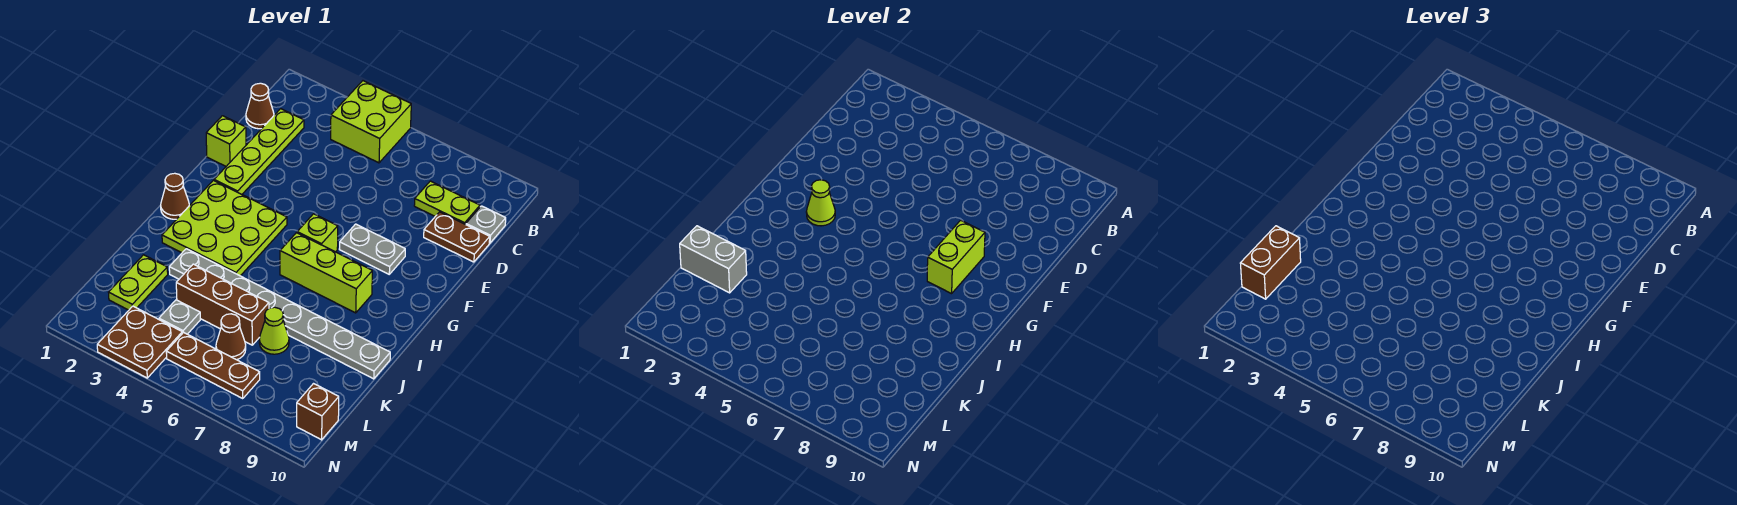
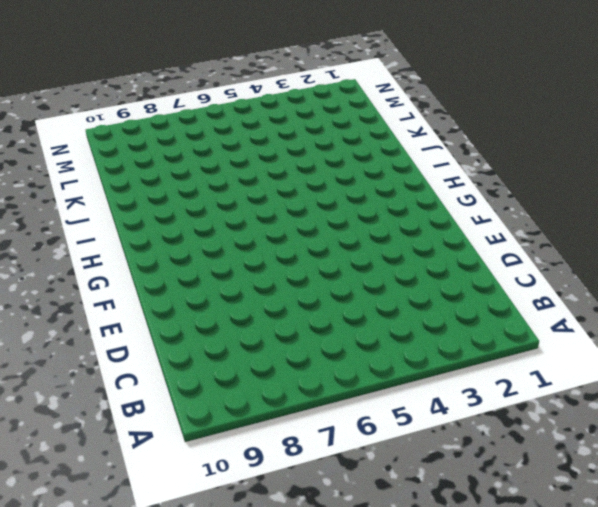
none -> lime brick A4:B5 level 1
none -> brown cone C1 level 1
none -> lime plate C2:F2 level 1

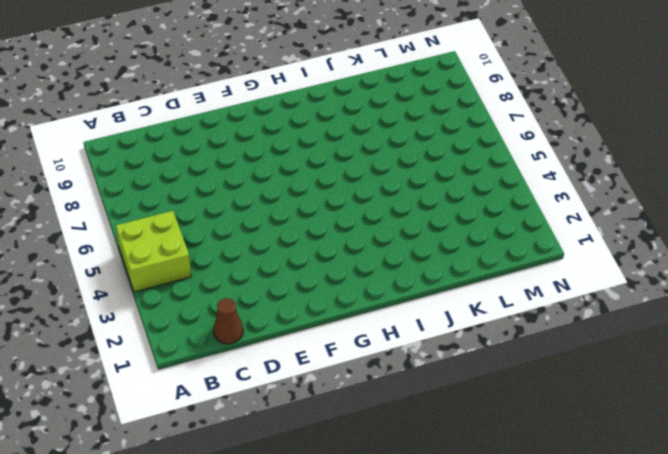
none -> lime plate C2:F2 level 1
none -> lime plate C8:C9 level 1
none -> grey plate C10 level 1

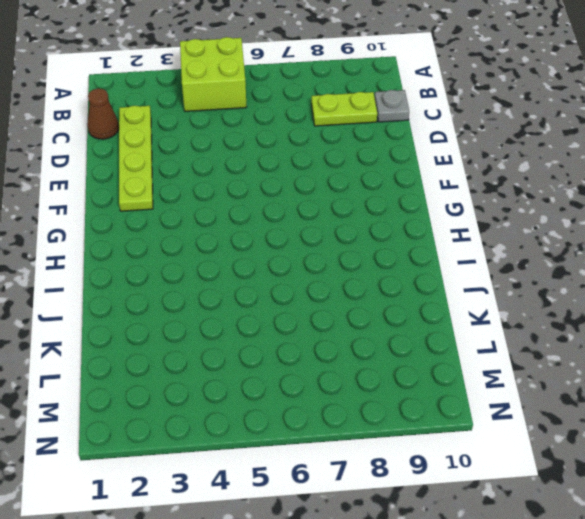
none -> brown plate D9:D10 level 1
none -> lime brick E1 level 1
none -> grey plate F7:F8 level 1

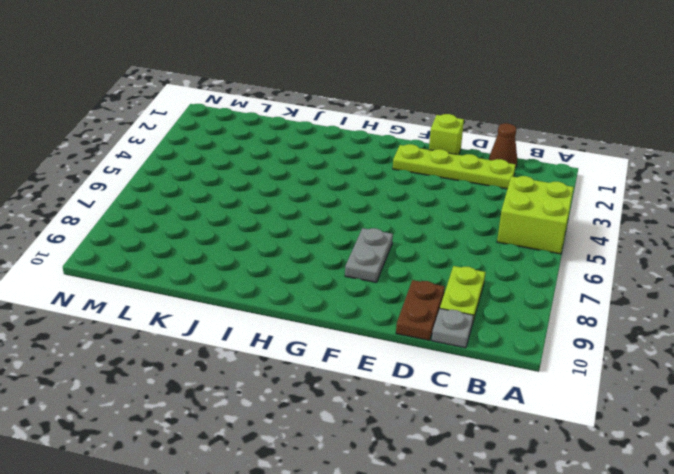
none -> lime plate G2:I4 level 1
none -> lime brick G6 level 1
none -> brown cone H1 level 1

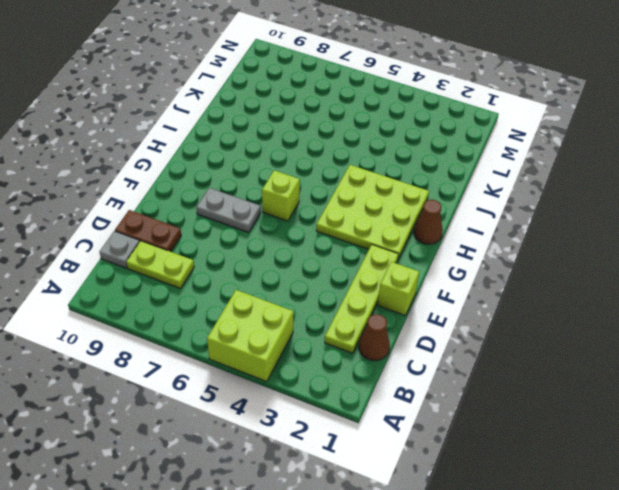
none -> lime brick H6:H8 level 1
none -> grey plate J3:J10 level 1
none -> lime plate K2:L2 level 1

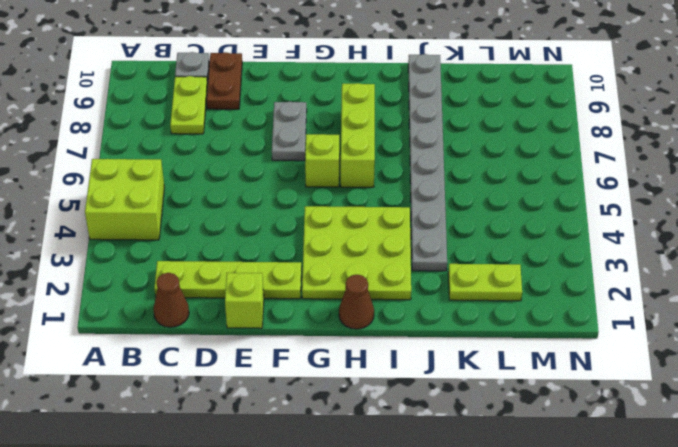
none -> brown brick K4:K6 level 1
none -> lime cone K7 level 1
none -> grey plate L4 level 1

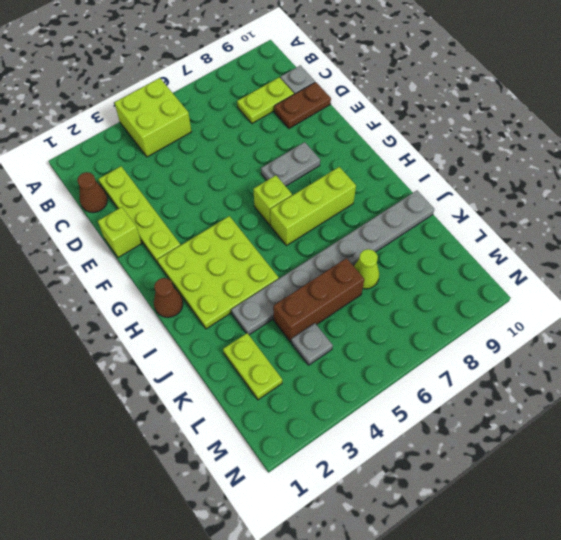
none -> brown cone L6 level 1
none -> brown plate M3:N4 level 1
none -> brown plate M5:M7 level 1

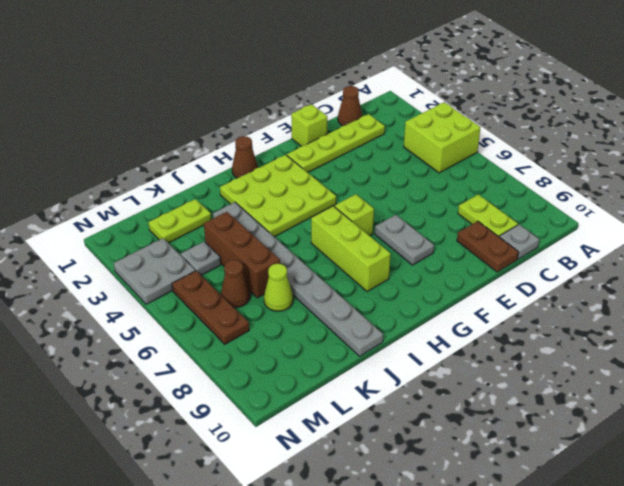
grey plate M3:N4 level 1 -> brown plate M3:N4 level 1
none -> brown brick M10 level 1
none -> lime brick F8:G8 level 2
none -> lime cone G3 level 2

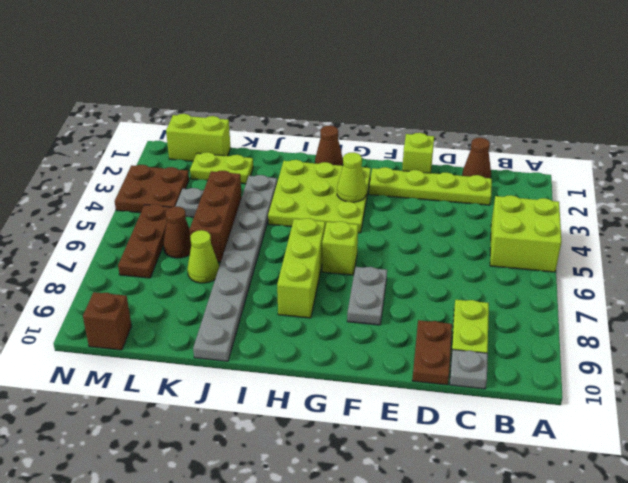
lime brick L1:M1 level 1 -> lime brick F8:G8 level 2
none -> grey brick K1:K2 level 2
none -> brown brick K1:L1 level 3

